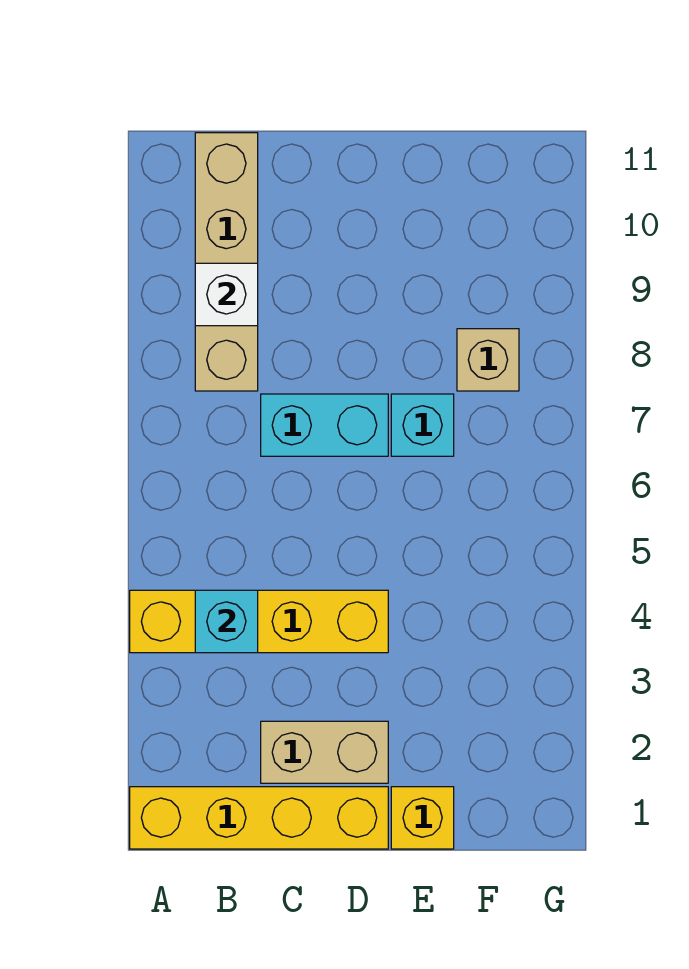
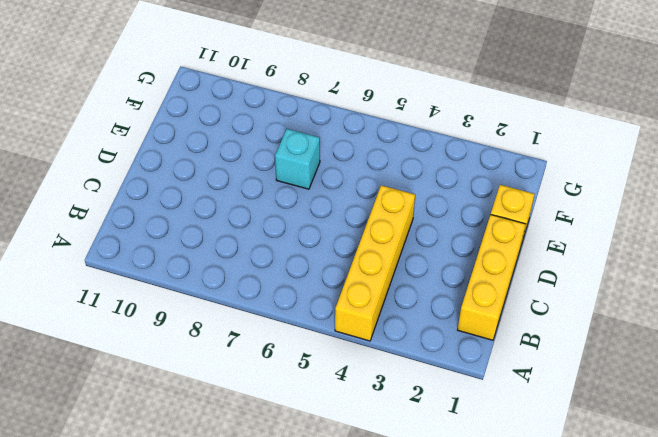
yellow brick B1:D1 level 1 -> yellow brick A1:D1 level 1
none -> tan brick B8:B11 level 1
none -> tan brick C2:D2 level 1

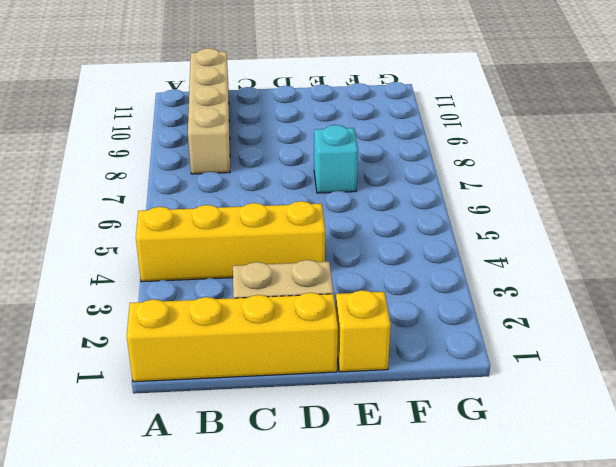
none -> cyan brick C7:D7 level 1
none -> tan brick F8 level 1

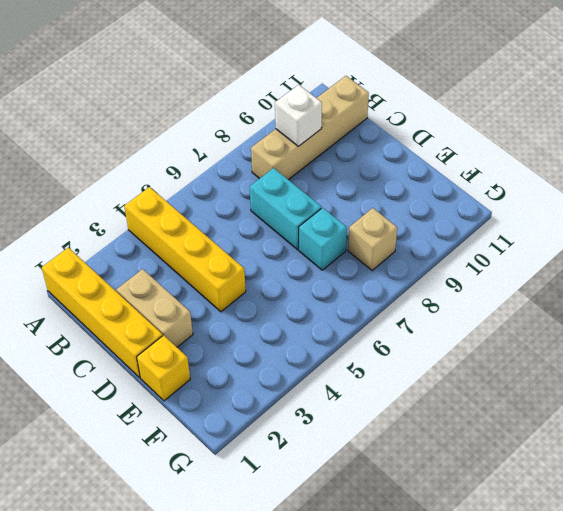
none -> cyan brick B4 level 2

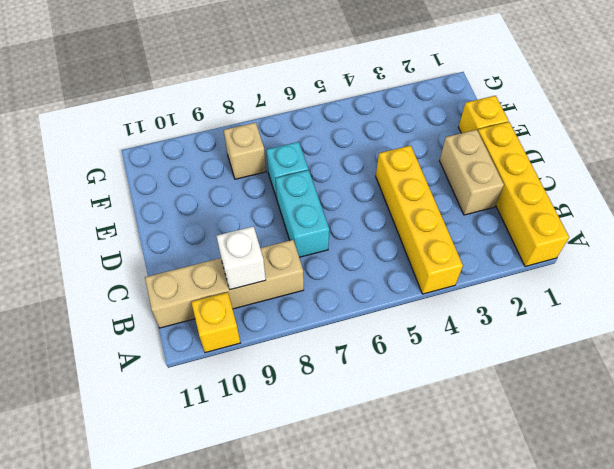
yellow brick A10 level 1 -> none
none -> cyan brick B4 level 2

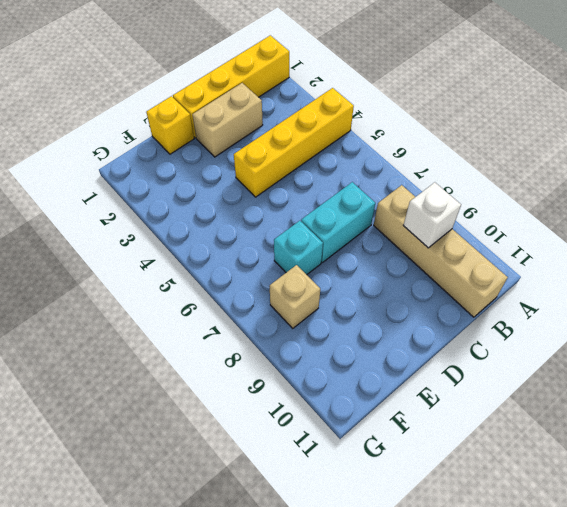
none -> cyan brick B4 level 2

